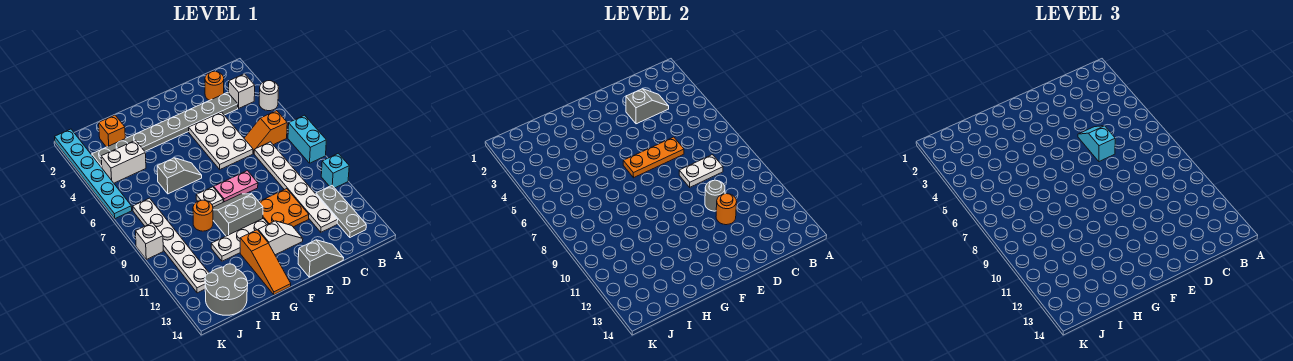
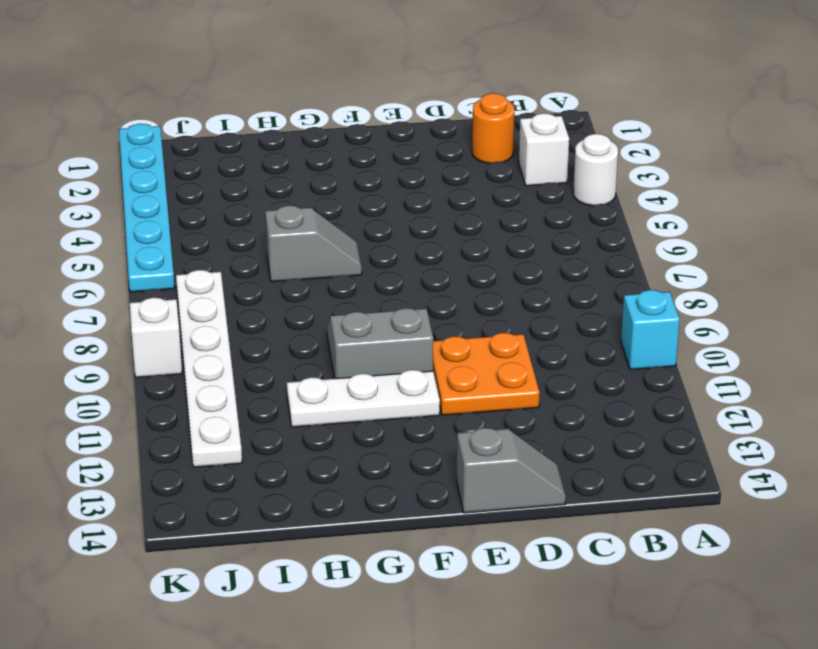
none -> cyan brick A7:A8 level 1
none -> orange slope B6:C6 level 1 top B
none -> grey plate B11:B13 level 1
none -> grey plate C3:J3 level 1

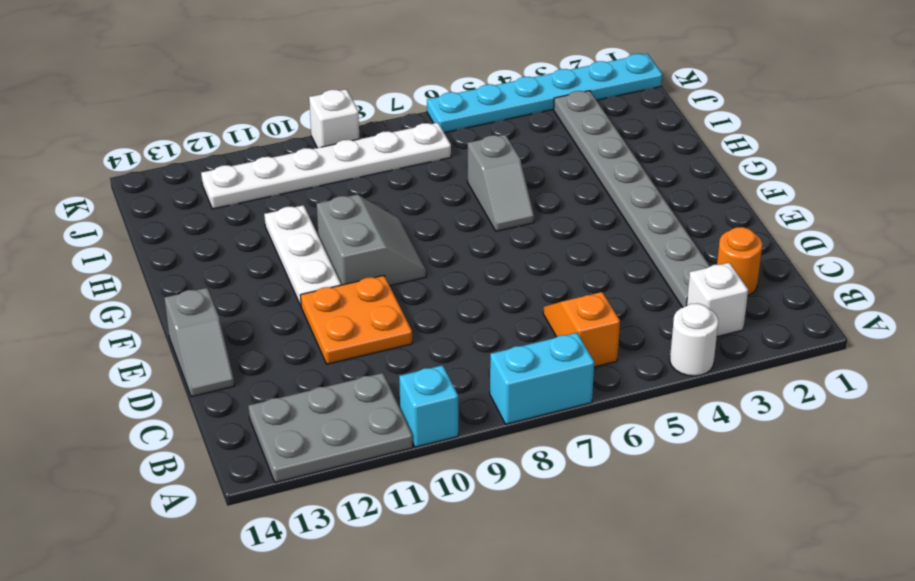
grey plate A11:B13 level 1 -> grey plate B11:B13 level 1
none -> white plate C7:C12 level 1
none -> white plate D4:E6 level 1
none -> pink plate E8:F8 level 1
none -> white slope E12:F12 level 1 top F

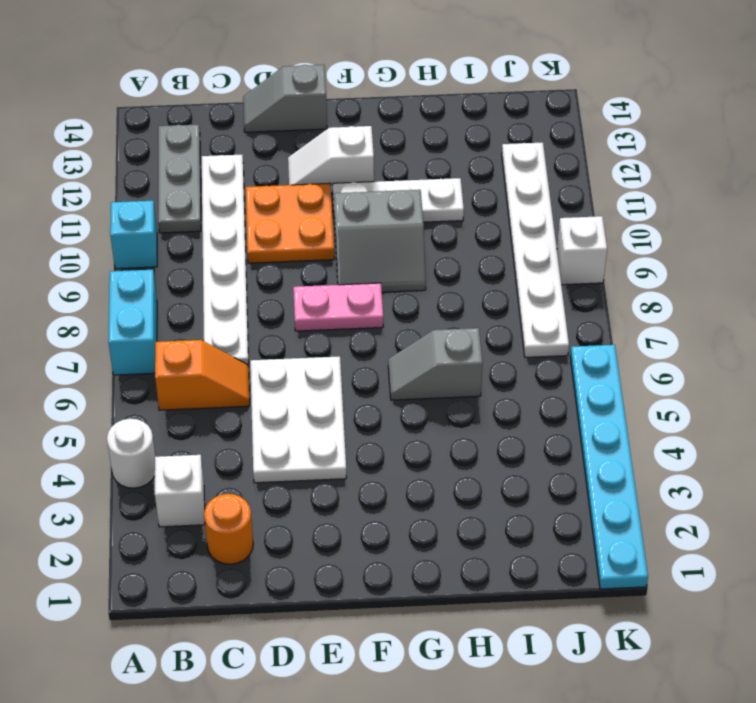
none -> grey plate C3:J3 level 1
none -> white plate G8 level 1
none -> orange slope G12:G14 level 1 top 12
none -> orange round brick H9 level 1

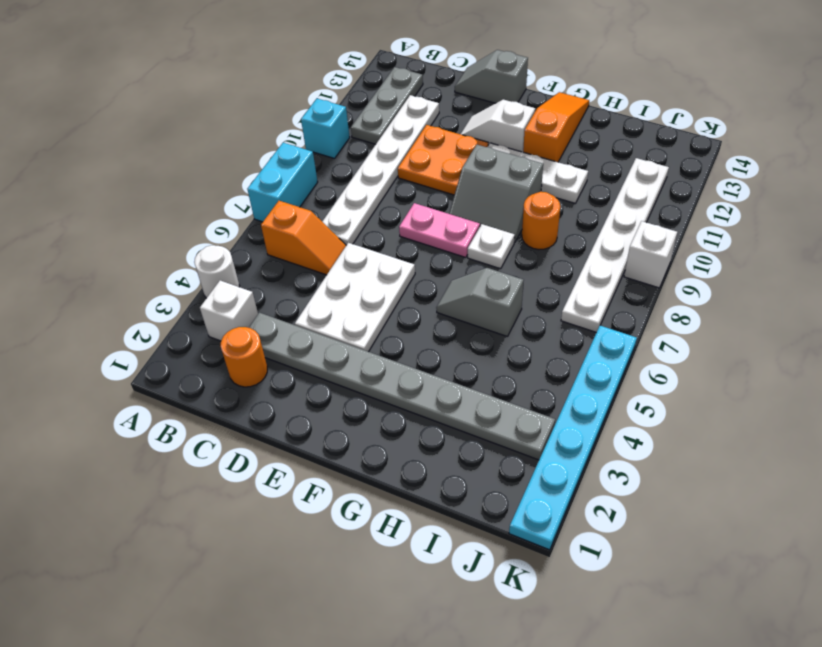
none -> orange brick I2 level 1
none -> white brick I4:J4 level 1
none -> grey round brick I13:J14 level 1
none -> grey slope C3:D3 level 2 top D

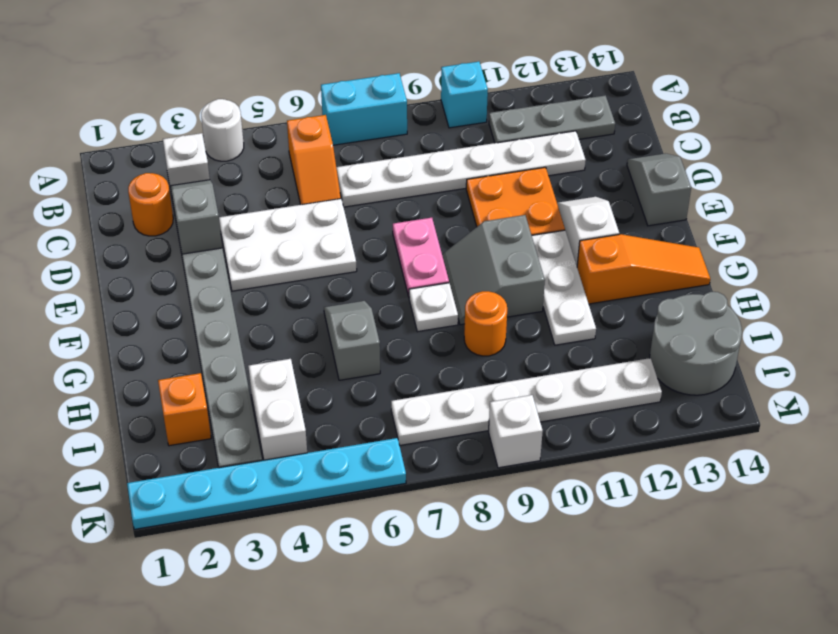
none -> white plate C8:D8 level 2
none -> orange plate D6:F6 level 2
none -> grey round brick D10 level 2
none -> orange round brick D11 level 2

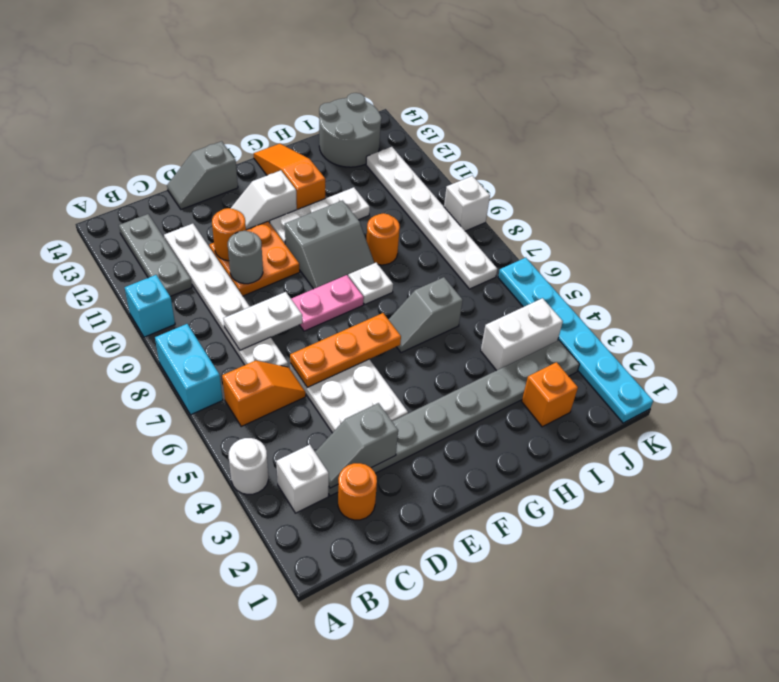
none -> cyan slope D5:D6 level 3 top 6

